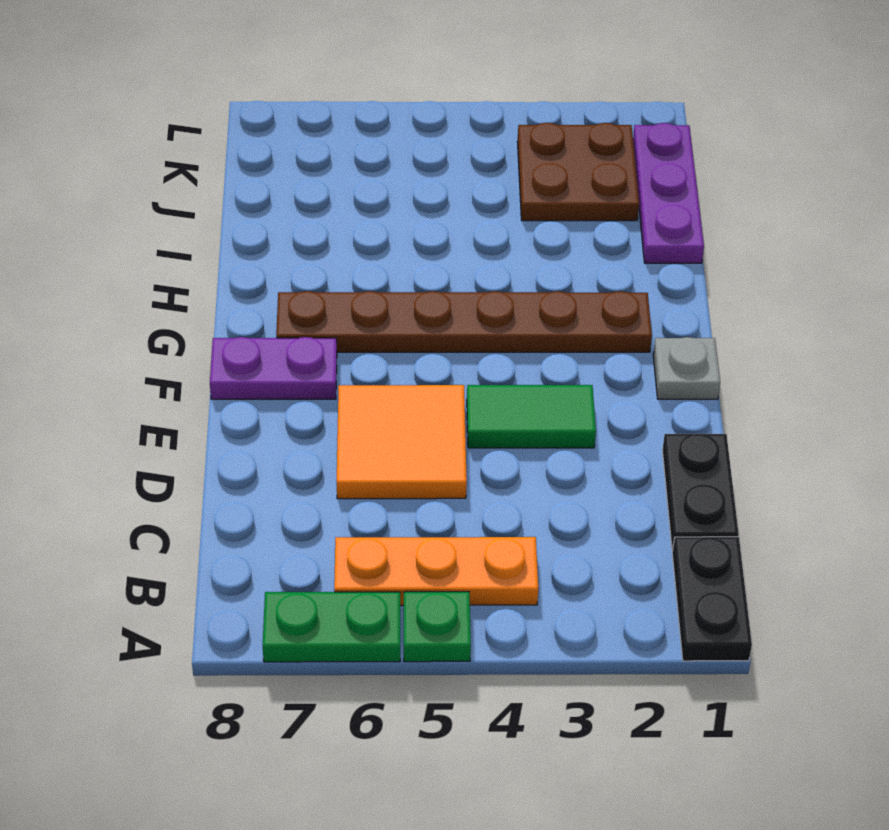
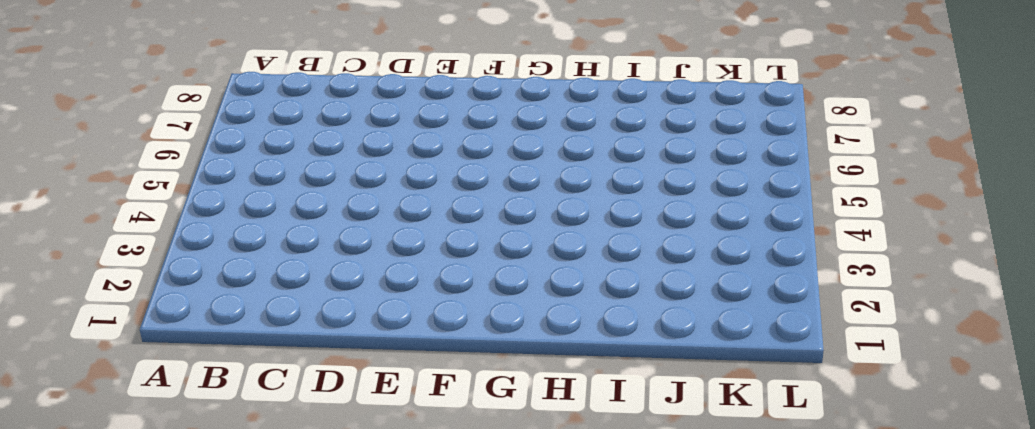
none -> black plate A1:B1 level 1
none -> green plate A5 level 1
none -> green plate A6:A7 level 1

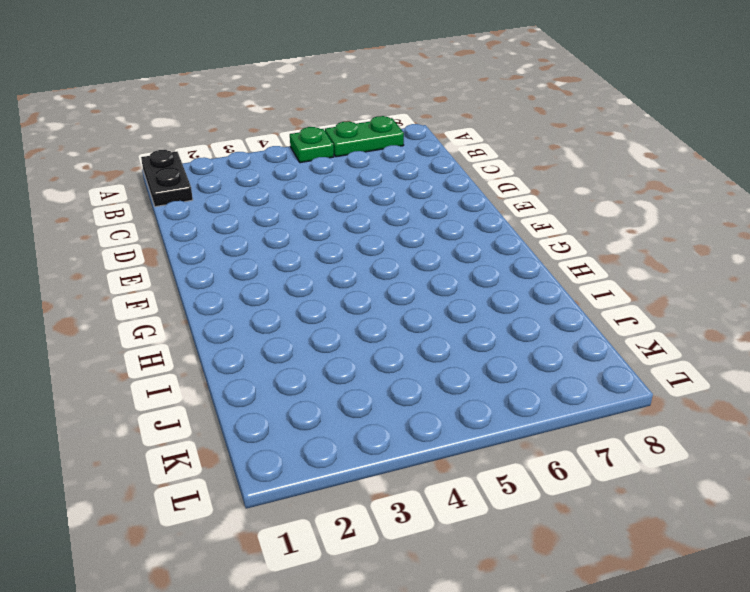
none -> orange plate B4:B6 level 1
none -> black plate C1:D1 level 1
none -> orange tile D5:E6 level 1

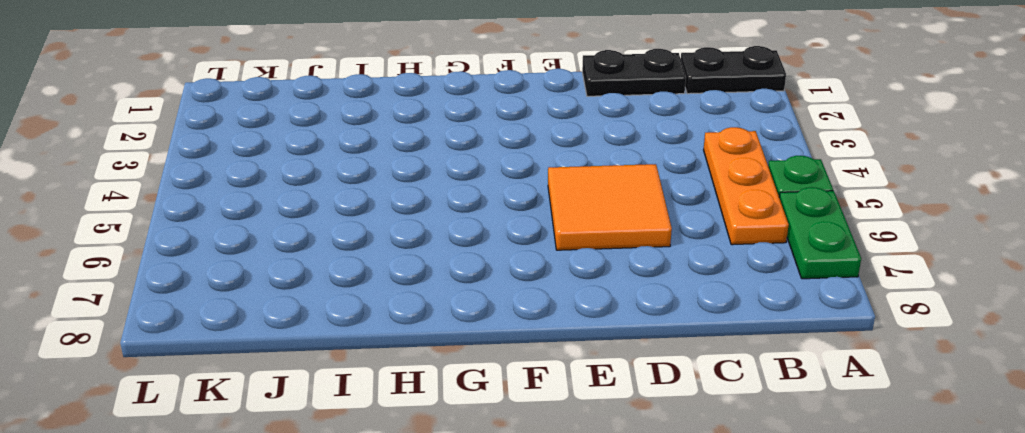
none -> green tile E3:E4 level 1
none -> grey plate F1 level 1
none -> purple plate F7:F8 level 1

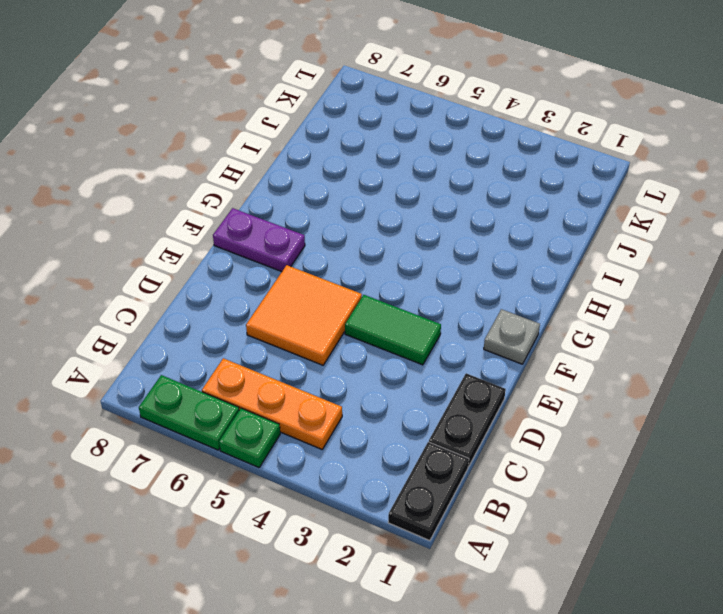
none -> brown plate G2:G7 level 1
none -> purple plate I1:K1 level 1
none -> brown plate J2:K3 level 1

